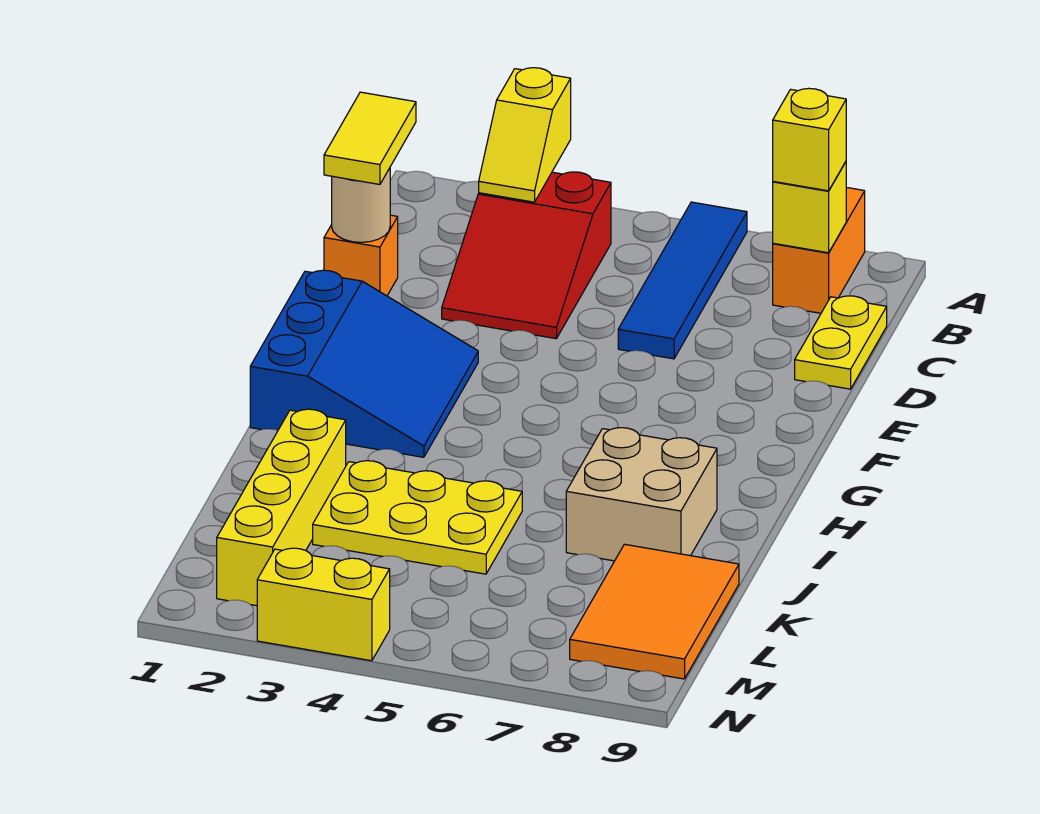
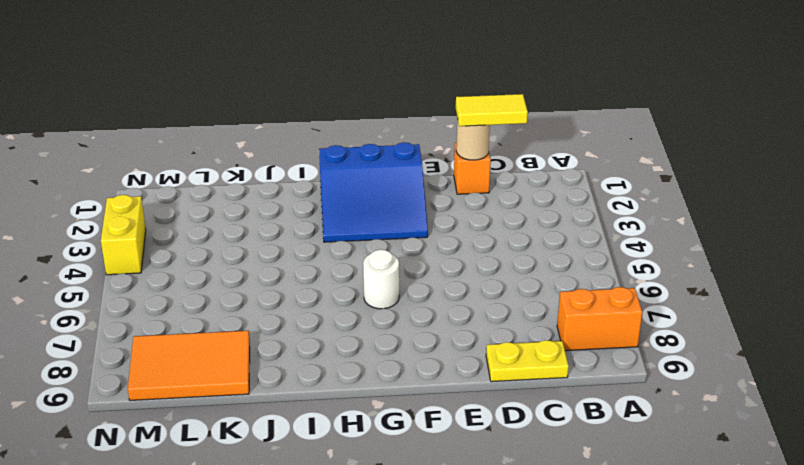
white round brick G6 level 1 -> none
none -> blue tile A6:D6 level 1
none -> red slope B3:D4 level 1 top B
none -> tan brick I7:J8 level 1

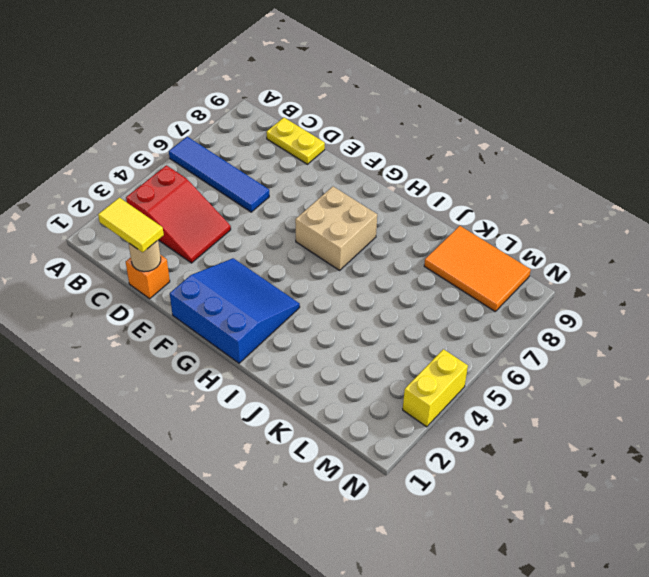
tan brick G6:H7 level 1 -> tan brick I7:J8 level 1
none -> orange brick A8:B8 level 1
none -> yellow brick J2:M2 level 1
none -> yellow plate J3:K5 level 1

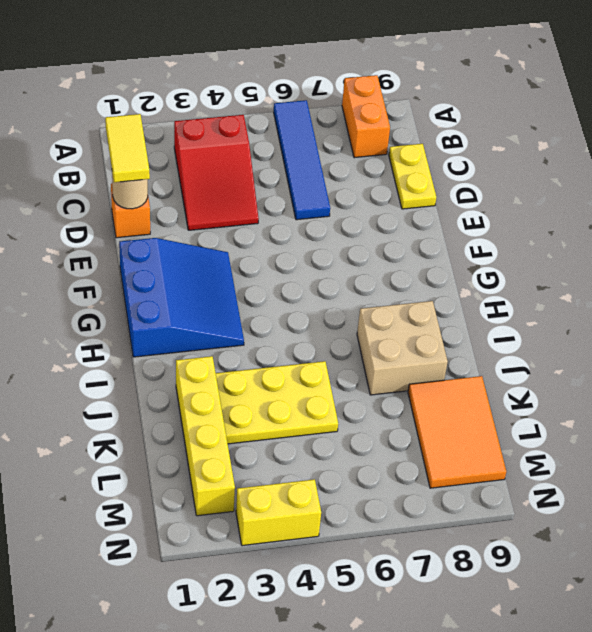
none -> yellow slope A3:B3 level 2 top A
none -> yellow brick B8 level 2
none -> yellow brick B8 level 3

